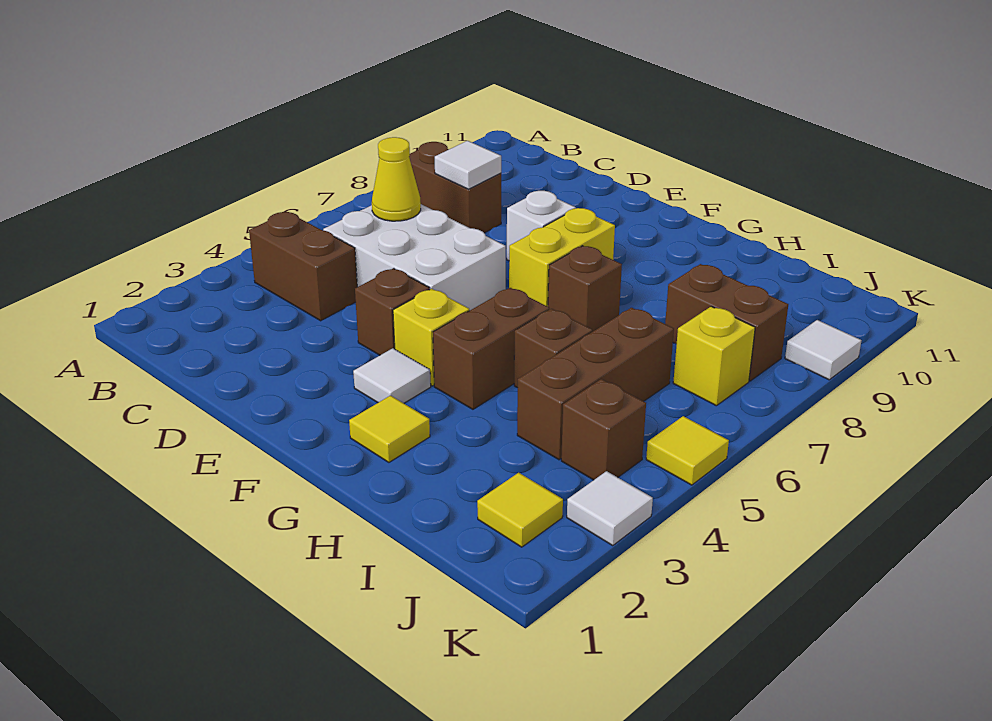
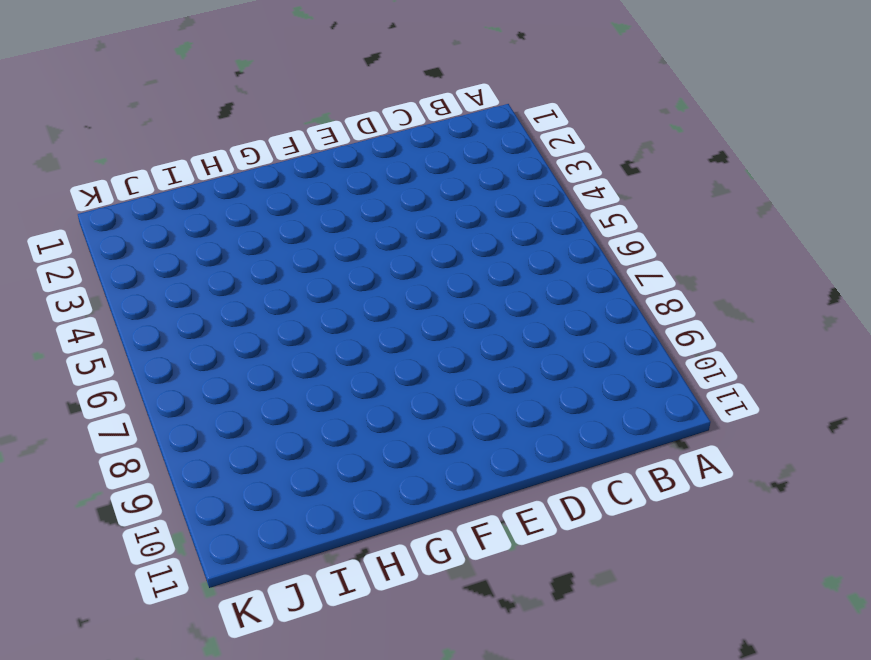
none -> brown brick B4:C4 level 1
none -> brown brick B8:C8 level 1
none -> white brick C5:E6 level 1

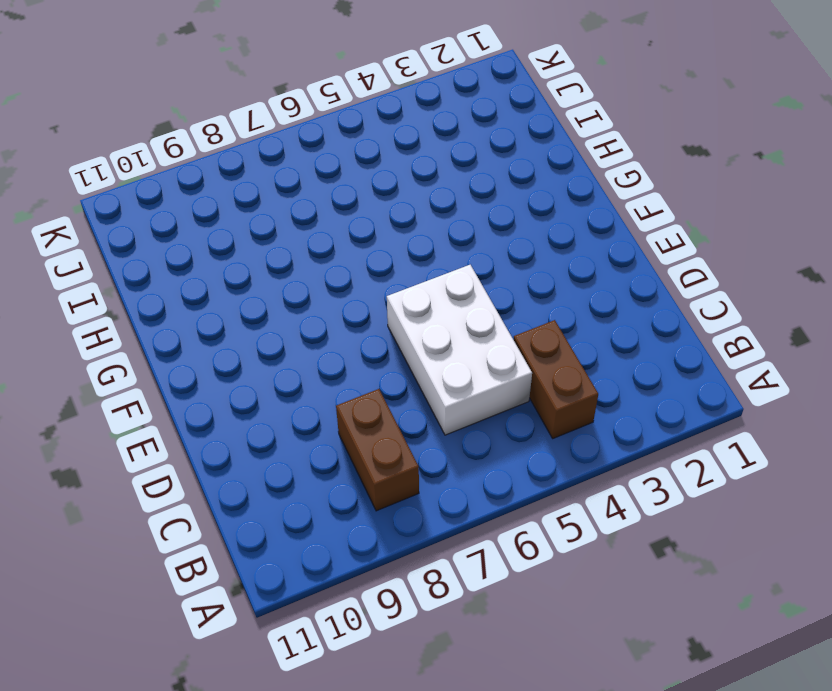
none -> brown brick E4 level 1
none -> white brick E8 level 1
none -> white tile F3 level 1

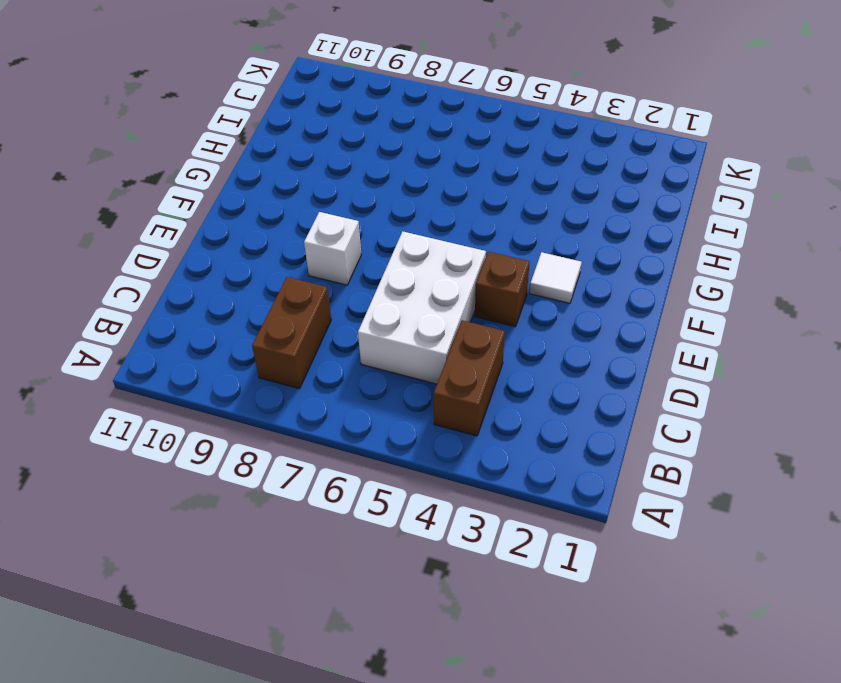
none -> yellow brick F4 level 1
none -> yellow brick F7:F8 level 1
none -> yellow tile G2 level 1

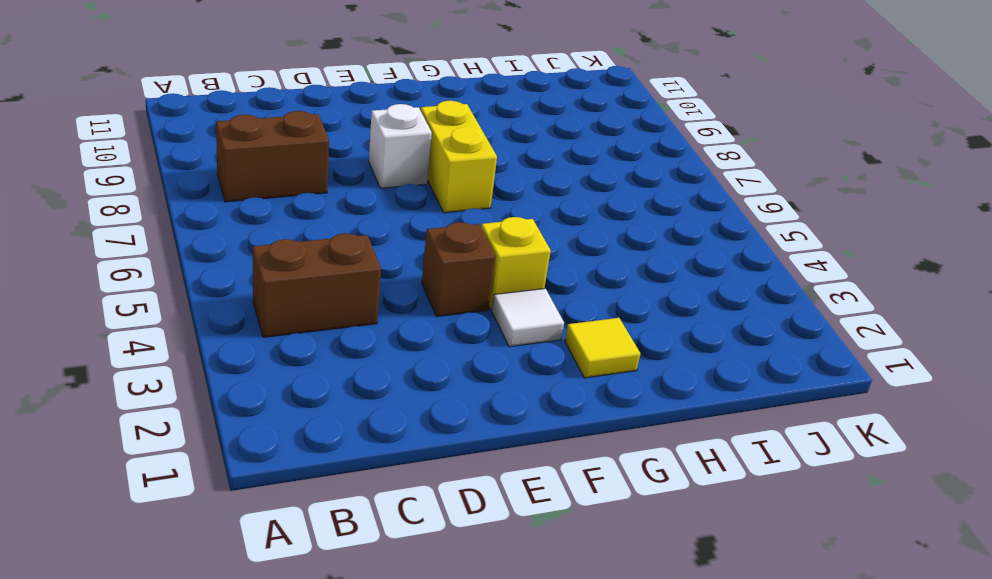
none -> white brick C5:E6 level 1
none -> brown brick G4:G5 level 1
none -> brown brick G7 level 1

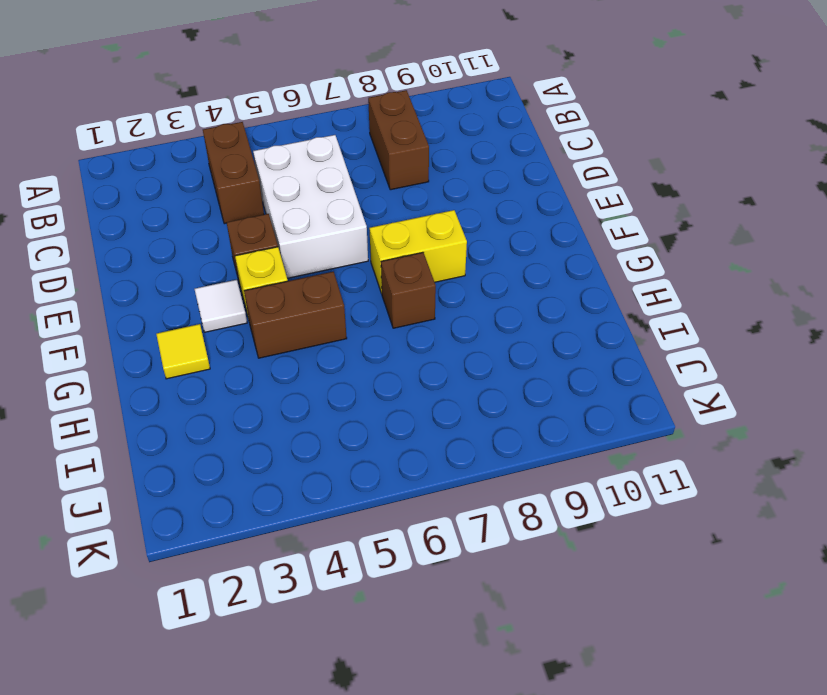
none -> white brick E8 level 1
none -> brown brick H5 level 1
none -> brown brick I4:I6 level 1

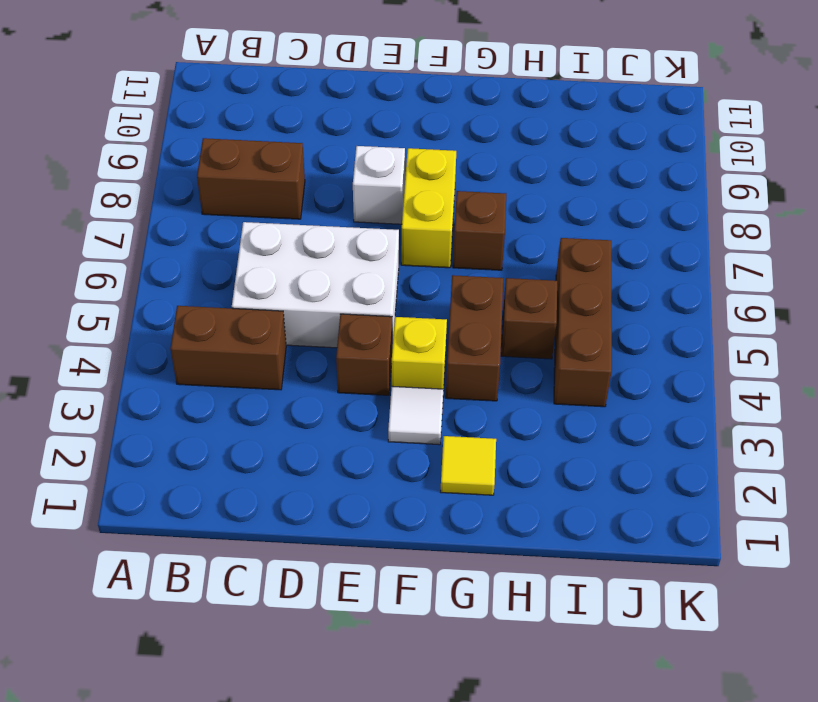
none -> brown brick I8:J8 level 1
none -> yellow tile J2 level 1
none -> brown brick J4 level 1

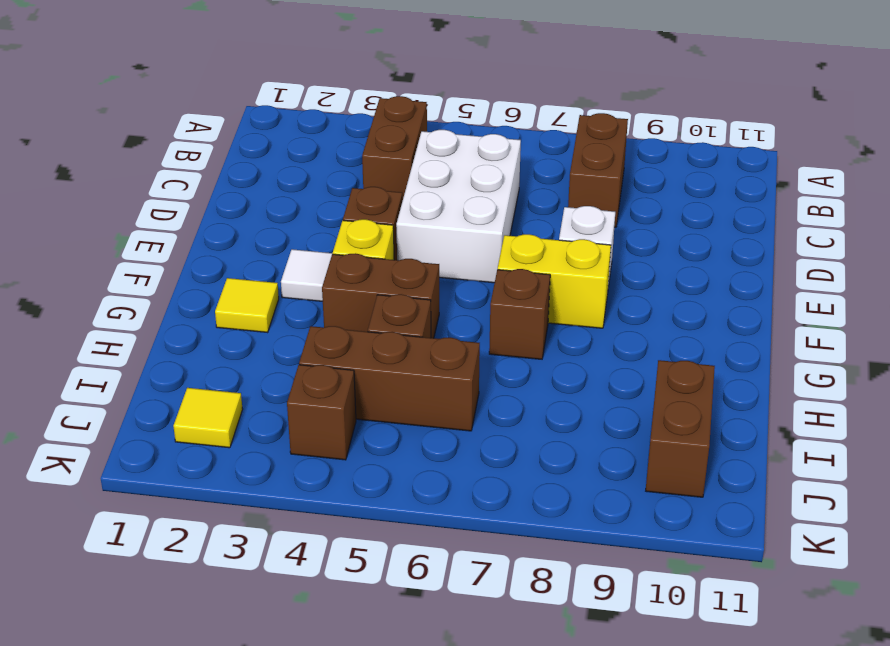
brown brick I10:J10 level 1 -> brown brick I8:J8 level 1
none -> yellow brick J7 level 1
none -> white tile K3 level 1
none -> yellow tile K5 level 1

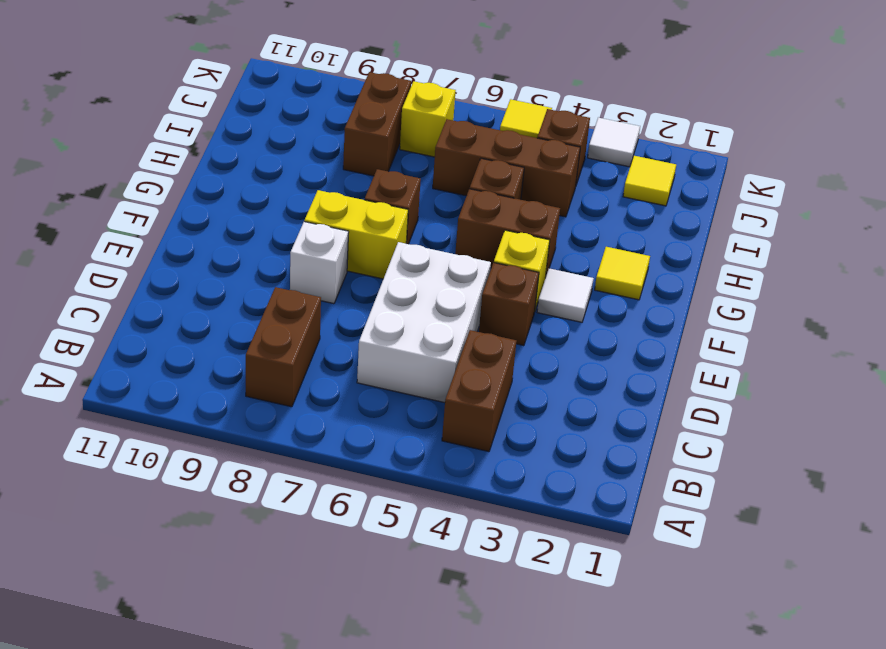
none -> white tile K9 level 1
none -> yellow cone C6 level 2
none -> white tile C8 level 2

